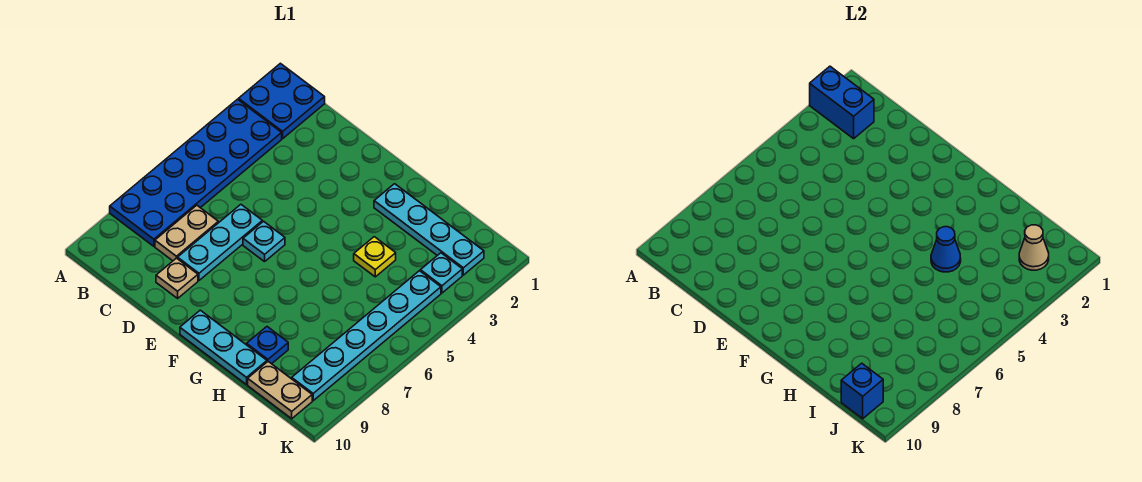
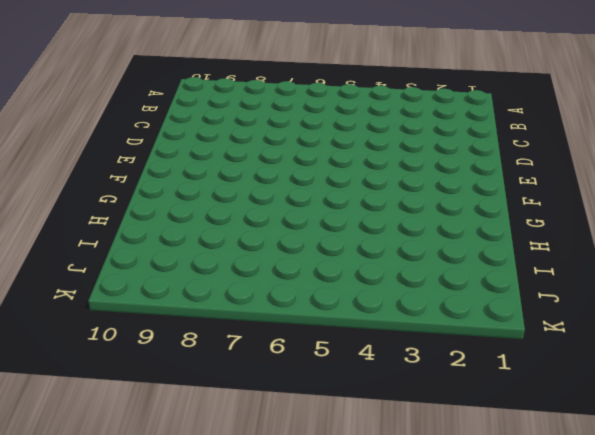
none -> blue plate A1:B2 level 1
none -> blue plate A3:B8 level 1
none -> tan plate C7:C8 level 1

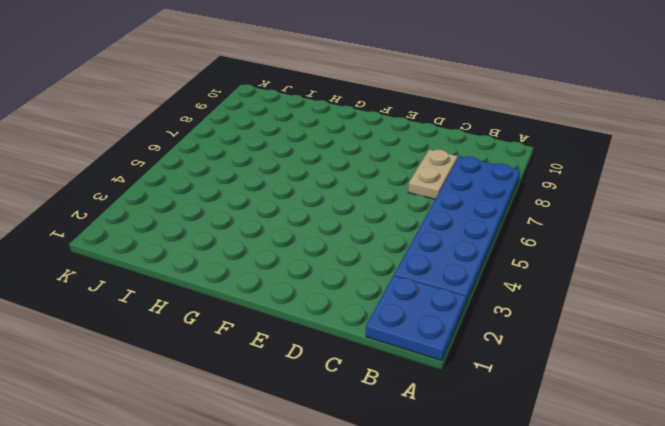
none -> cyan plate D6:D8 level 1
none -> tan plate D9 level 1
none -> cyan plate E6 level 1

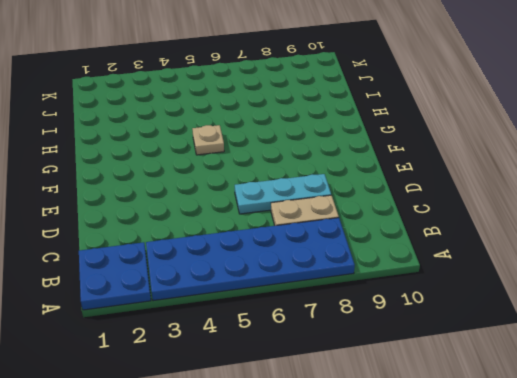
tan plate G5 level 1 -> tan plate D9 level 1
none -> cyan plate E6 level 1
none -> cyan plate F10:H10 level 1
none -> cyan plate G2:J2 level 1

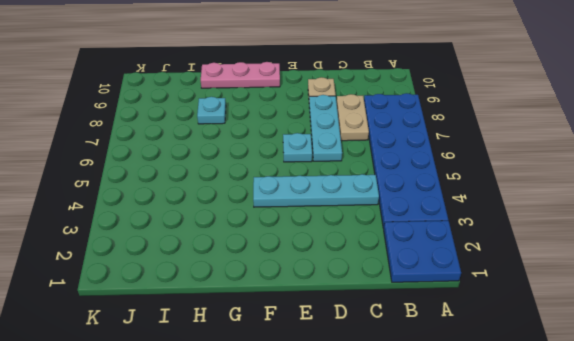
cyan plate C4:F4 level 1 -> cyan plate G2:J2 level 1
pink plate F10:H10 level 1 -> cyan plate F10:H10 level 1
cyan plate H8 level 1 -> cyan plate J3 level 1
none -> yellow plate H4 level 1
none -> blue plate H9 level 1
none -> tan plate I10:J10 level 1

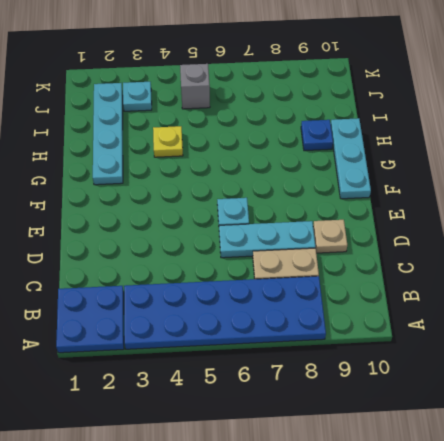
grey brick J5 level 1 -> cyan plate J4:J9 level 1
none -> tan plate I10:J10 level 1
none -> blue brick A2:B2 level 2
none -> blue cone H4 level 2

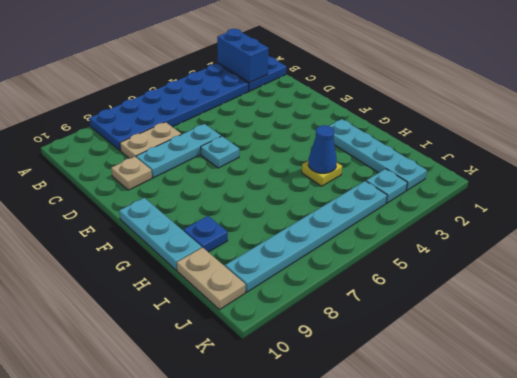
none -> tan cone J2 level 2
none -> blue brick J10 level 2

